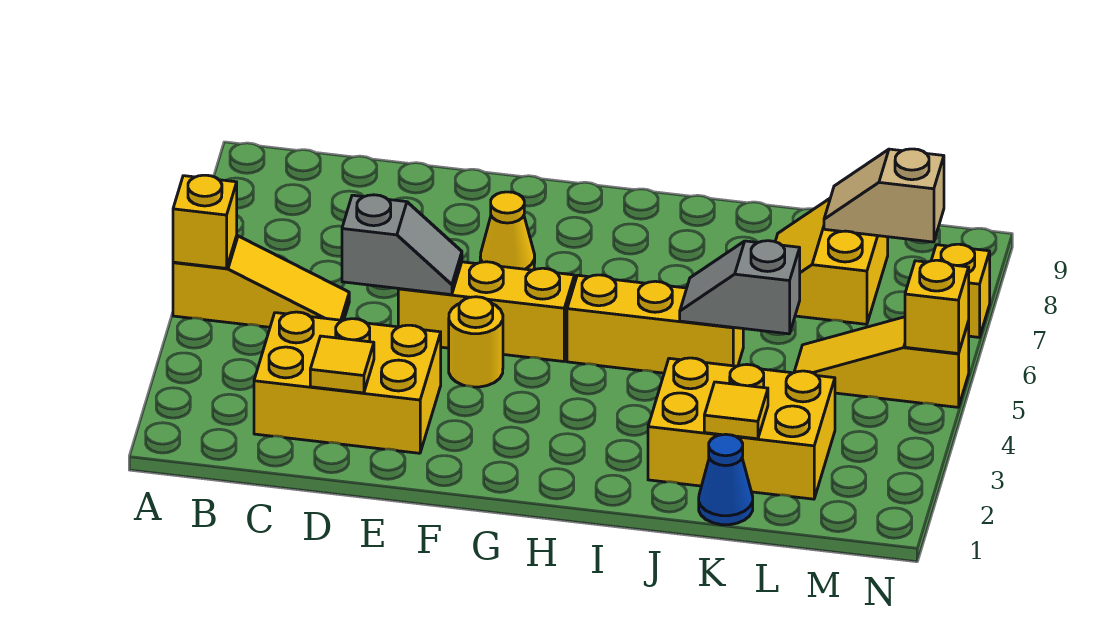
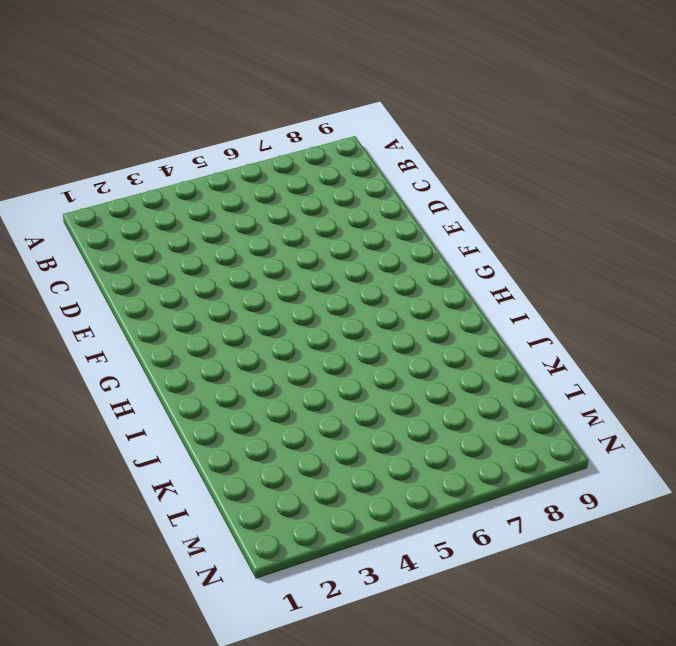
none -> yellow slope A5:C5 level 1 top A
none -> yellow brick C2:E3 level 1
none -> yellow brick E5:G5 level 1

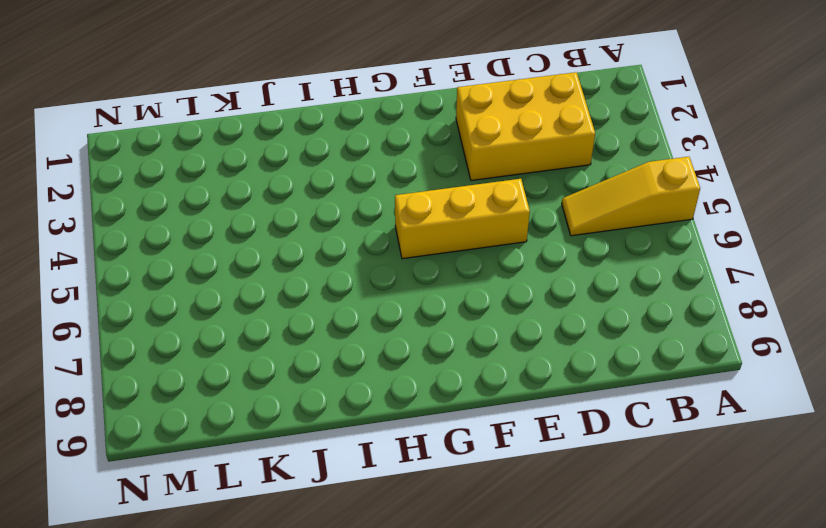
none -> yellow round brick F4 level 1
none -> yellow cone F7 level 1
none -> yellow brick H5:J5 level 1

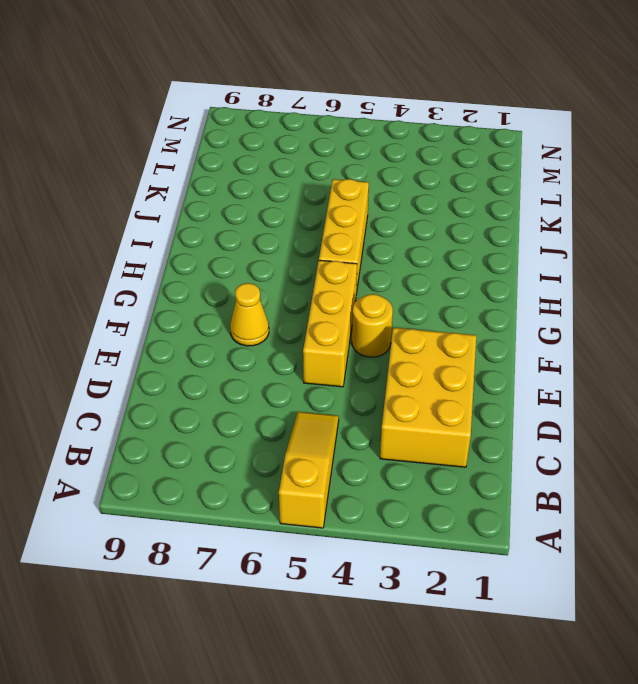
none -> yellow brick J2:L3 level 1
none -> blue cone K1 level 1
none -> yellow slope K7:L8 level 1 top L

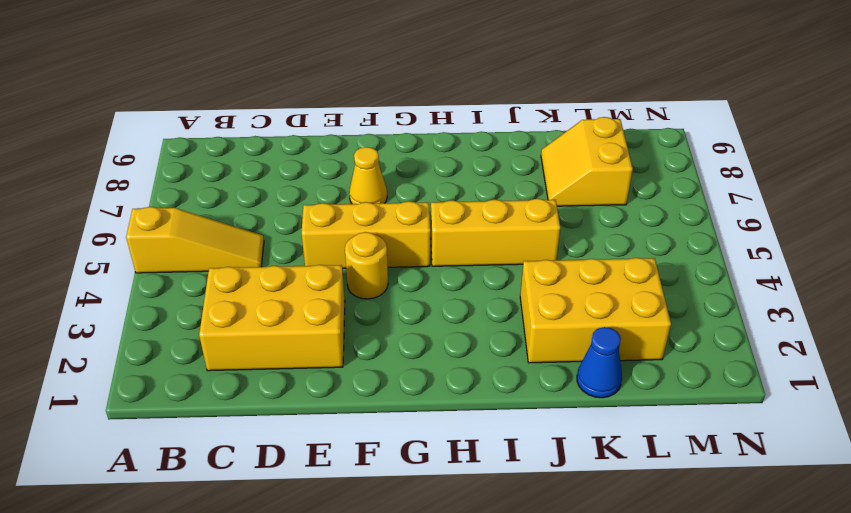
none -> yellow slope L5:N5 level 1 top N
none -> yellow brick N7 level 1
none -> yellow brick A5 level 2

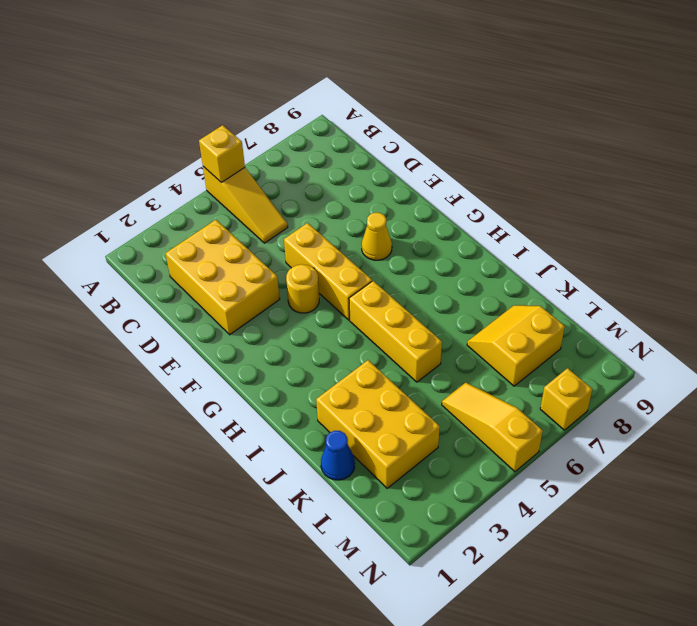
none -> yellow tile D2 level 2
none -> grey slope D5:E5 level 2 top D
none -> grey slope J5:K5 level 2 top K

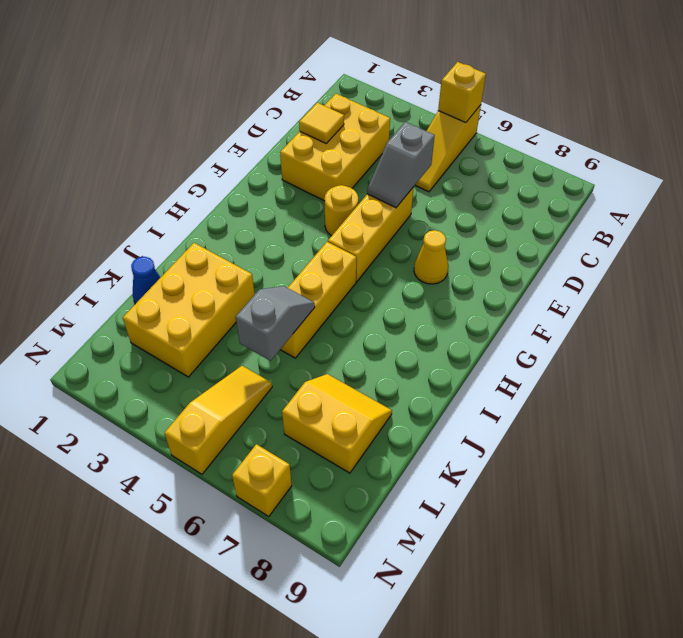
none -> yellow tile K2 level 2
none -> tan slope L8:M8 level 2 top M
none -> yellow brick N5 level 2

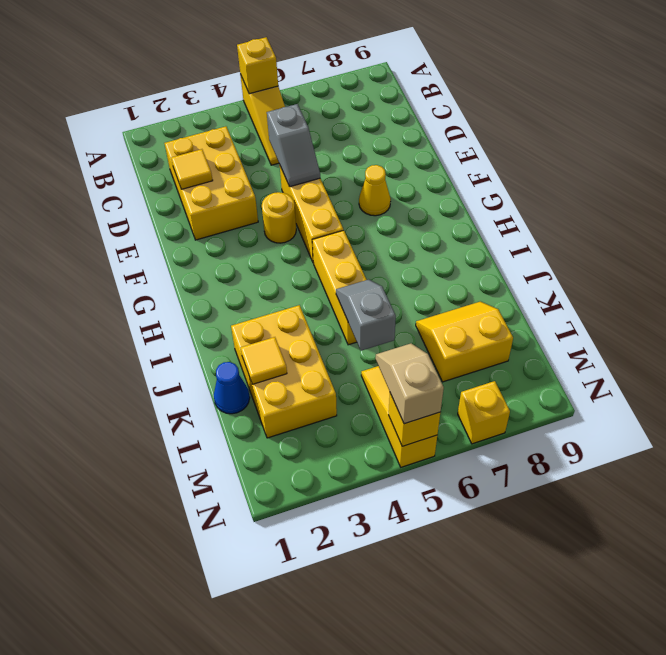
tan slope M5:N5 level 3 top N -> tan slope L8:M8 level 2 top M

